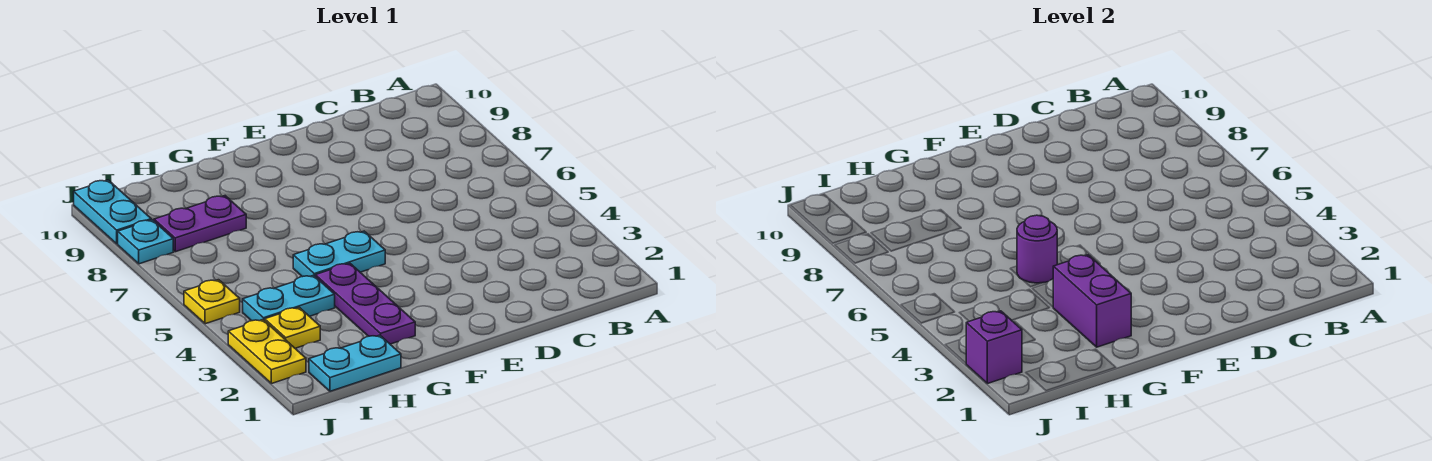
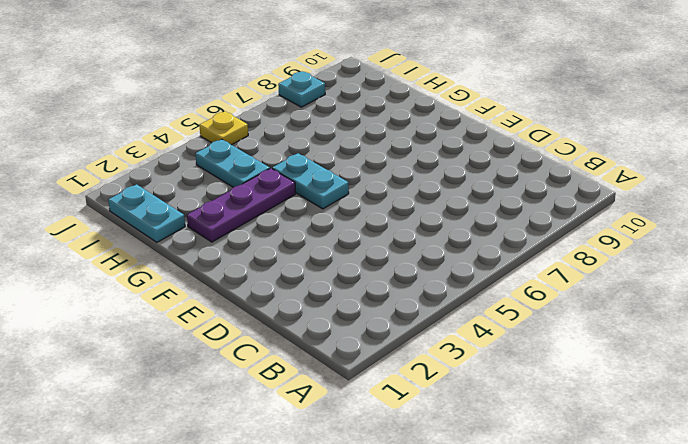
none -> purple plate H8:I8 level 1
none -> yellow plate I3 level 1
none -> yellow plate J2:J3 level 1

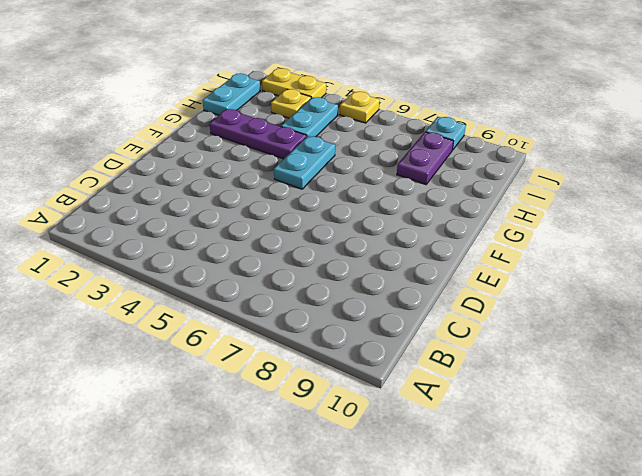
none -> cyan plate J9:J10 level 1
none -> purple brick G2:G3 level 2
none -> purple round brick G5 level 2

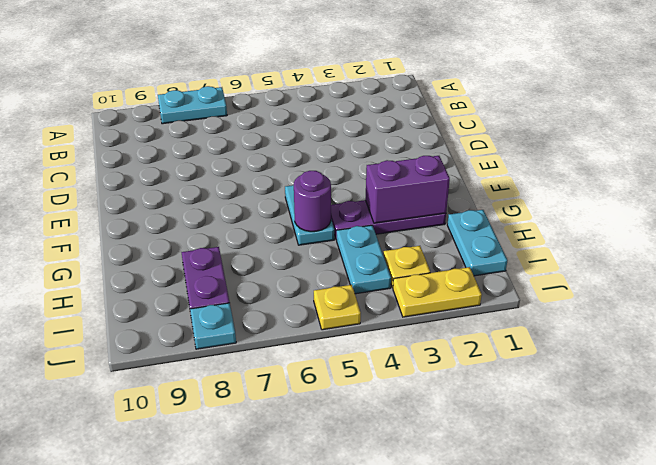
cyan plate A7:A8 level 1 -> cyan plate J9:J10 level 1
none -> purple brick J2 level 2

